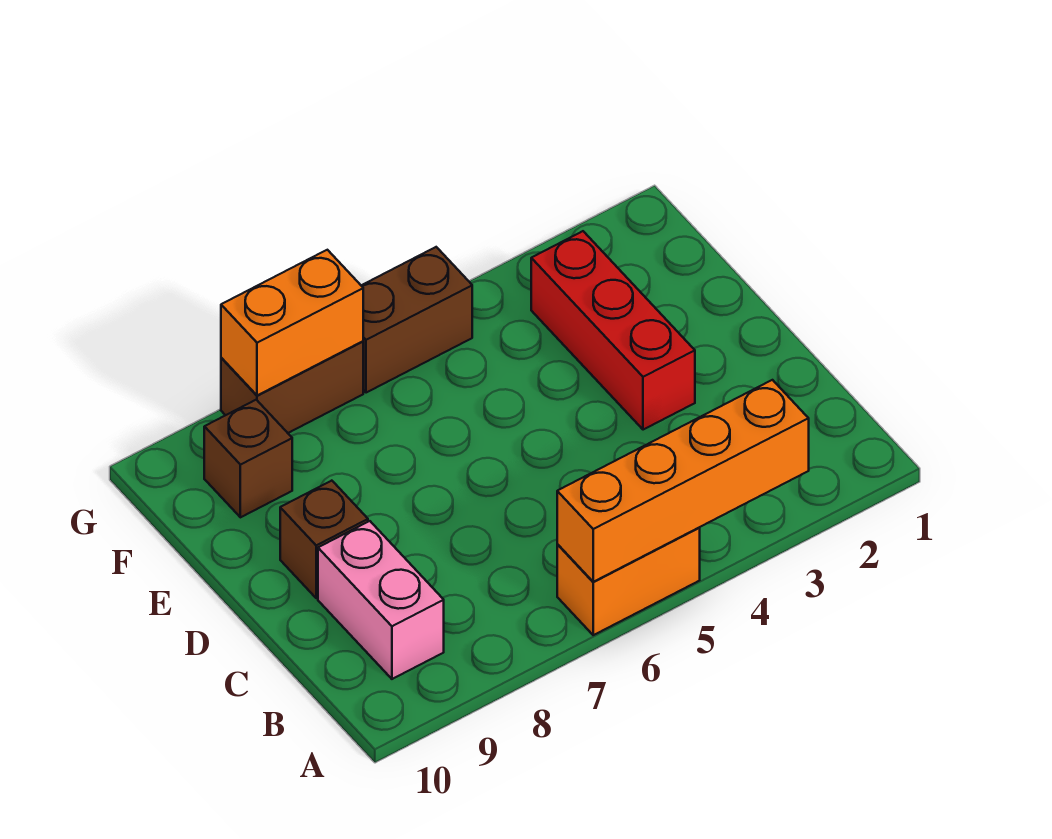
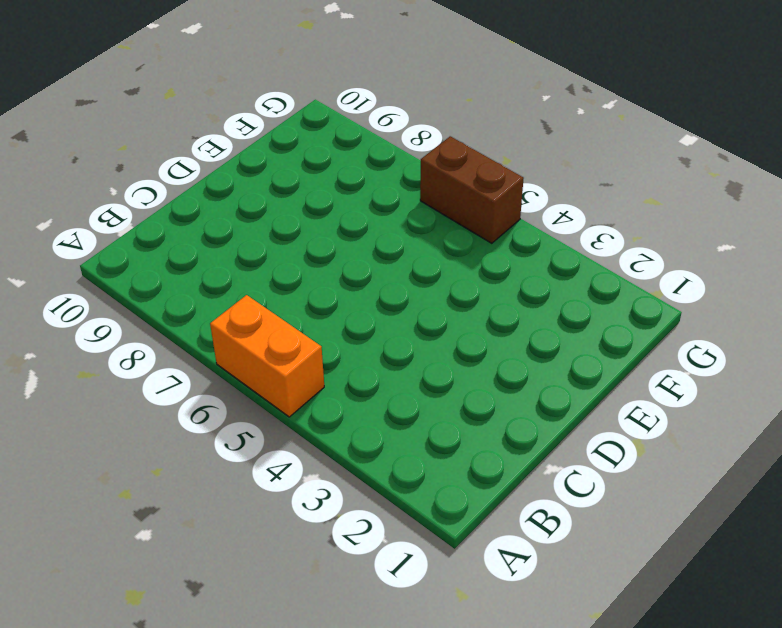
none -> pink brick B9:C9 level 1
none -> red brick D3:F3 level 1

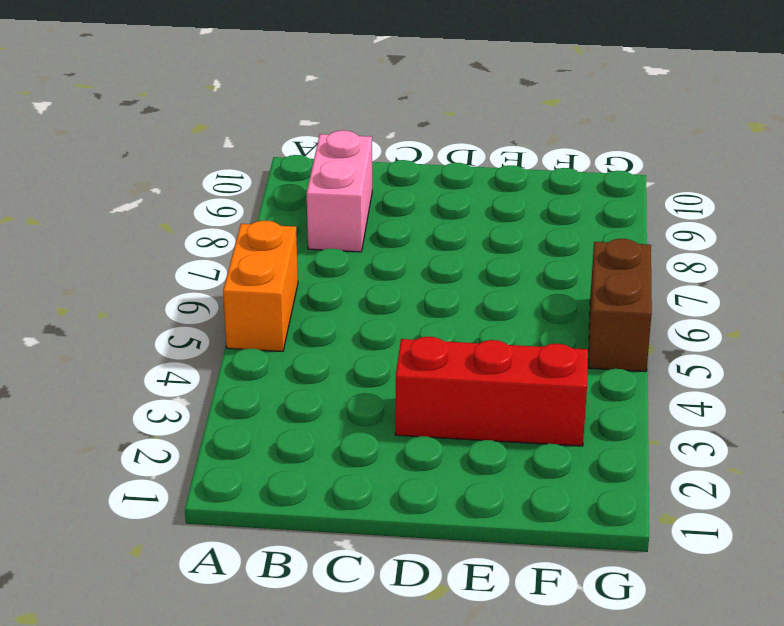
pink brick B8:B9 level 1 -> pink brick B9:C9 level 1
none -> brown brick D9 level 1
none -> brown brick F9 level 1

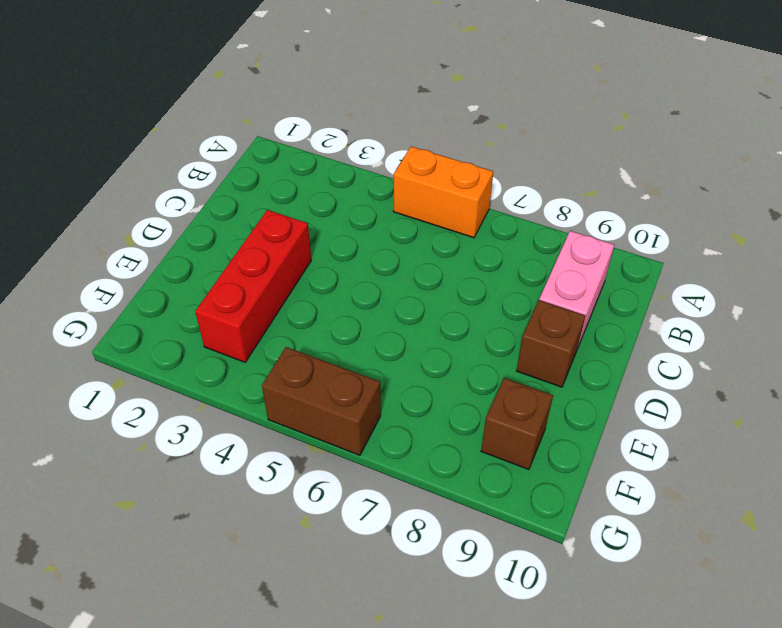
none -> brown brick G7:G8 level 1
none -> orange brick A3:A6 level 2

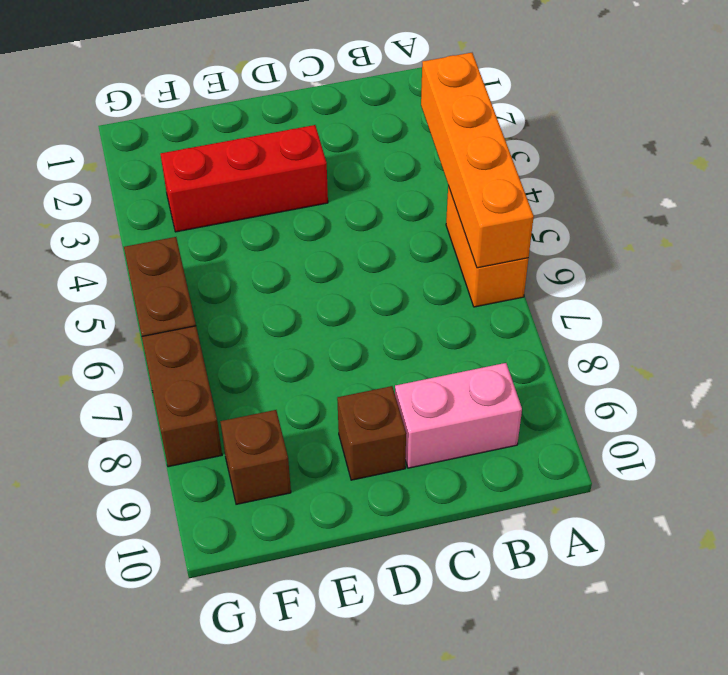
none -> orange brick G7:G8 level 2

